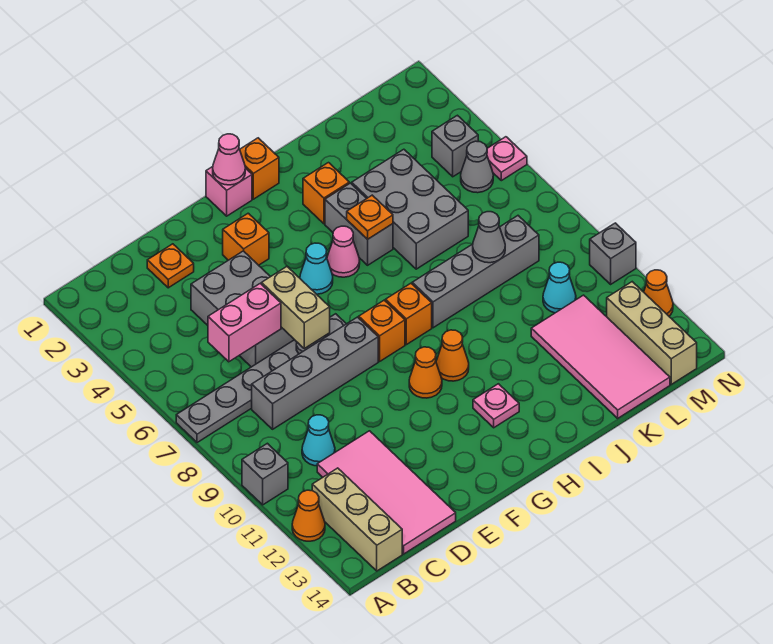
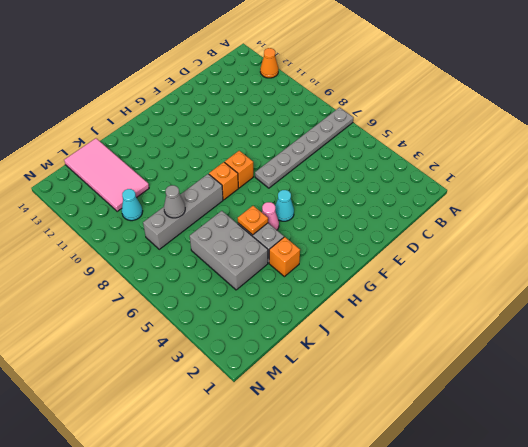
none -> grey brick A10 level 1
none -> tan brick B12:B14 level 1
none -> grey brick C8:F8 level 1
none -> cyan cone C10 level 1

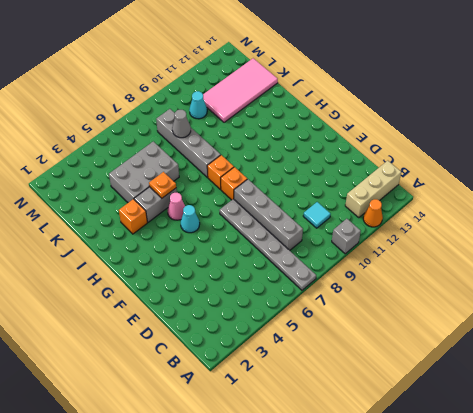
cyan tile C10 level 1 -> cyan cone C10 level 1
none -> pink tile C11:D14 level 1
none -> orange plate D2 level 1
none -> grey brick D4:E6 level 1
none -> orange brick F3 level 1

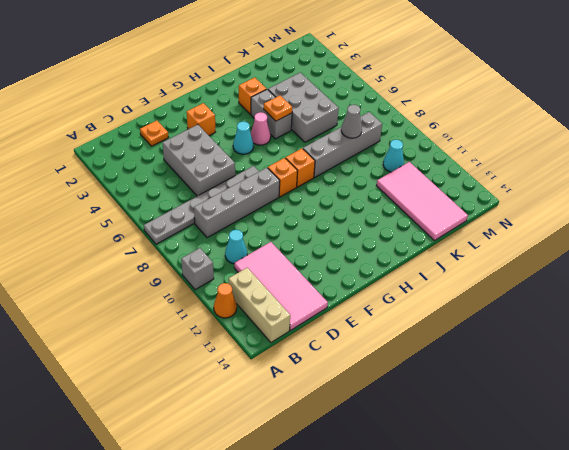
none -> pink brick G1 level 1
none -> orange cone G10 level 1
none -> orange brick H1 level 1
none -> orange cone H10 level 1

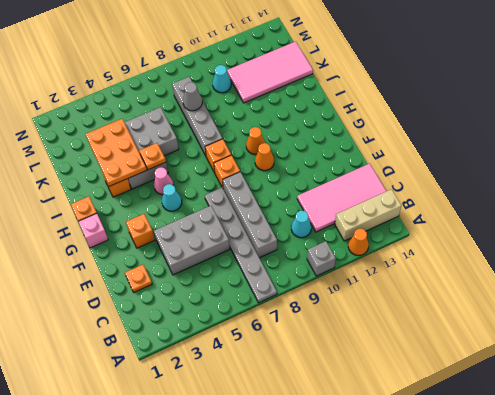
orange plate I3:K4 level 2 -> none
none -> pink plate H12 level 1
none -> grey brick M4 level 1
none -> grey cone M5 level 1
none -> tan brick M12:M14 level 1

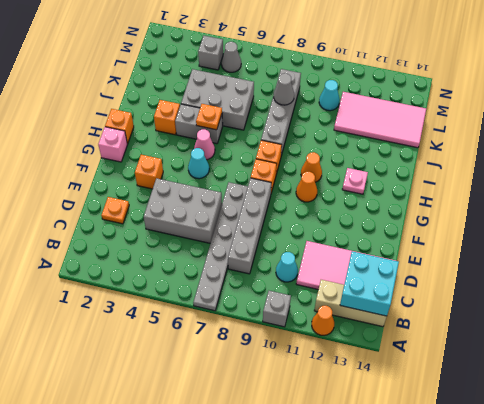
cyan brick B13:C14 level 2 -> none
none -> tan brick M12:M14 level 1
none -> pink plate N5 level 1
none -> grey brick N10 level 1
none -> orange cone N12 level 1

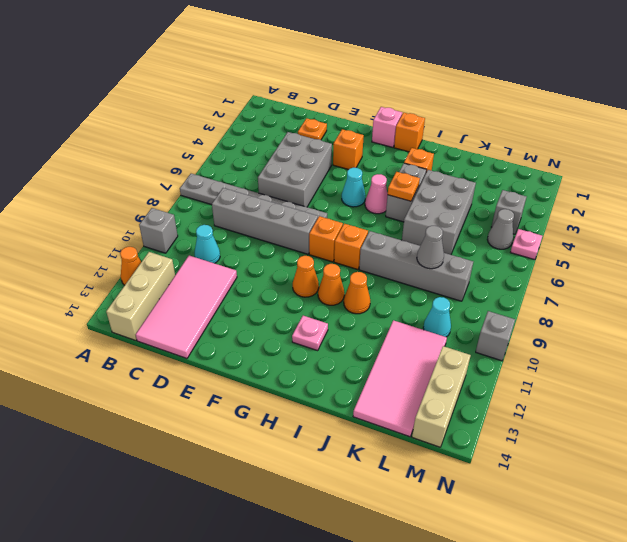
orange cone I10 level 1 -> orange cone N12 level 1
none -> pink brick C6:D6 level 2
none -> tan brick E6:E7 level 2
none -> pink cone G1 level 2

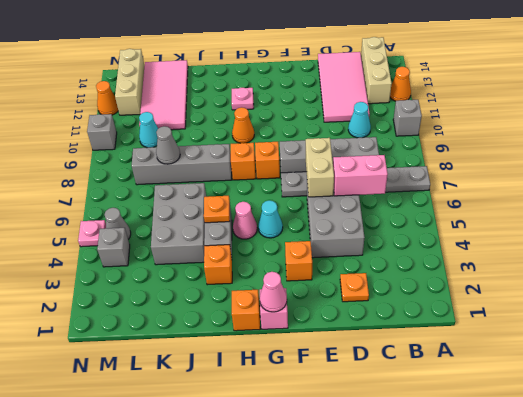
none -> orange cone G10 level 1

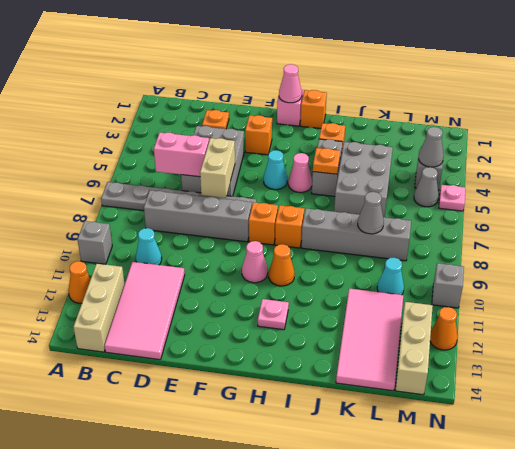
pink cone G10 level 1 -> orange cone G10 level 1
grey cone M4 level 2 -> none

